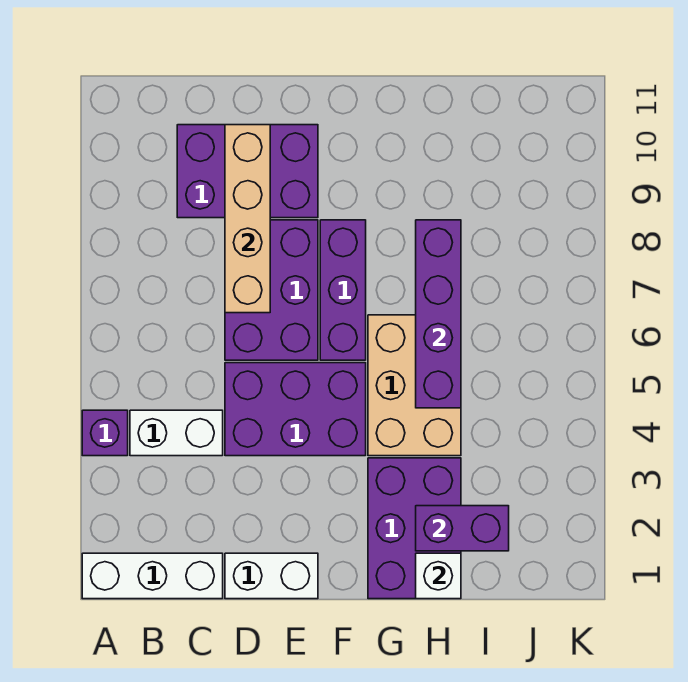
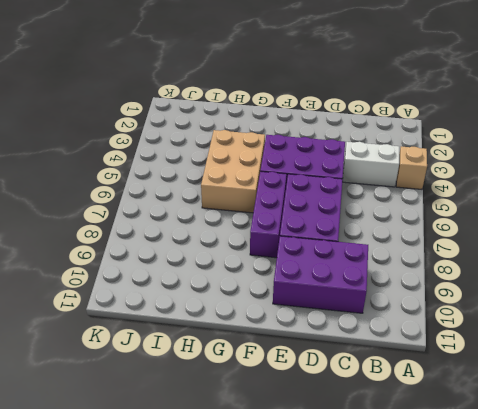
tan brick A4 level 1 -> purple brick A4 level 1
none -> white brick A1:C1 level 1
none -> white brick D1:E1 level 1
none -> purple brick G1:H3 level 1

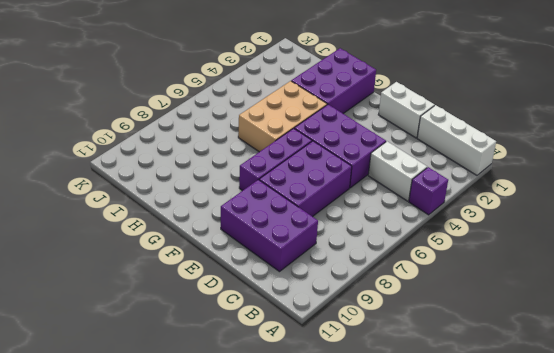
none -> tan brick D7:D10 level 2
none -> white brick H1 level 2
none -> purple brick H2:I2 level 2

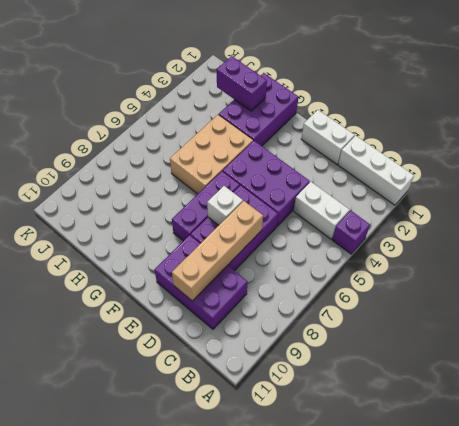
white brick E7 level 2 -> white brick H1 level 2
none -> purple brick H5:H8 level 2

